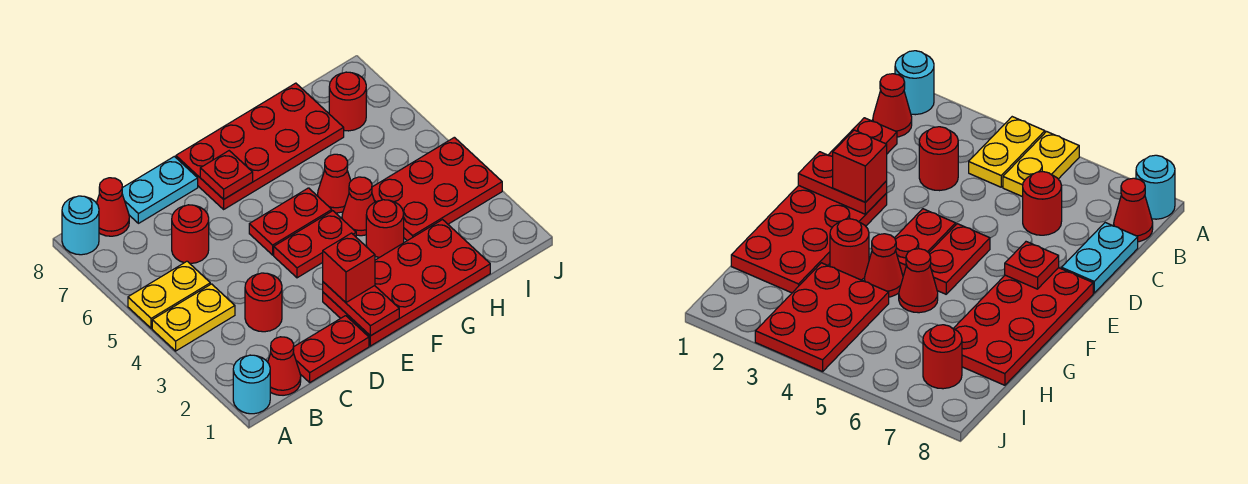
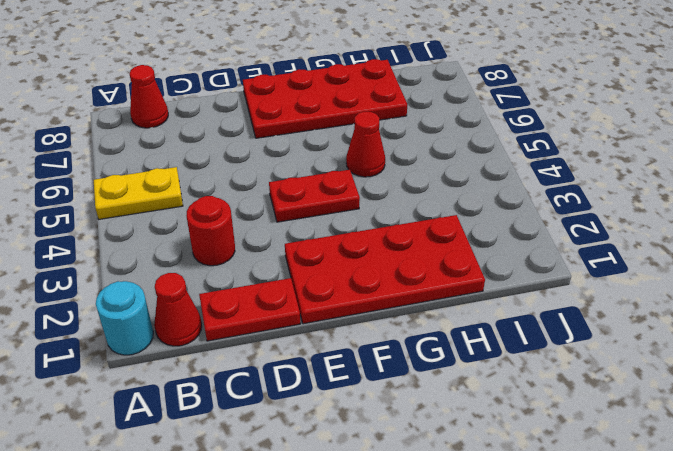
none -> yellow plate A4:B4 level 1
none -> cyan round brick A8 level 1
none -> red round brick C6 level 1

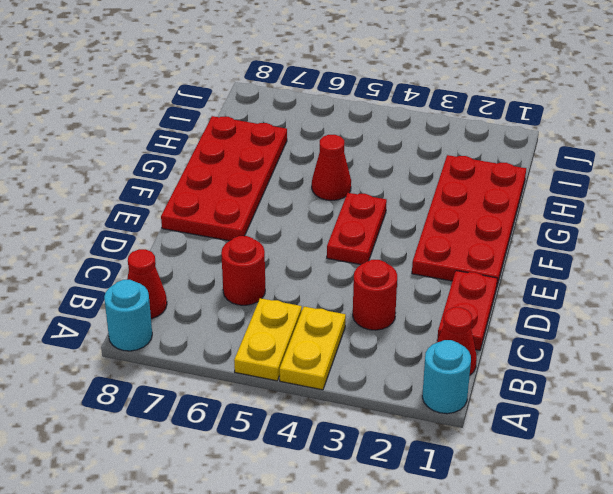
none -> cyan plate C8:D8 level 1
none -> red plate E5:F5 level 1
none -> red round brick G3 level 1

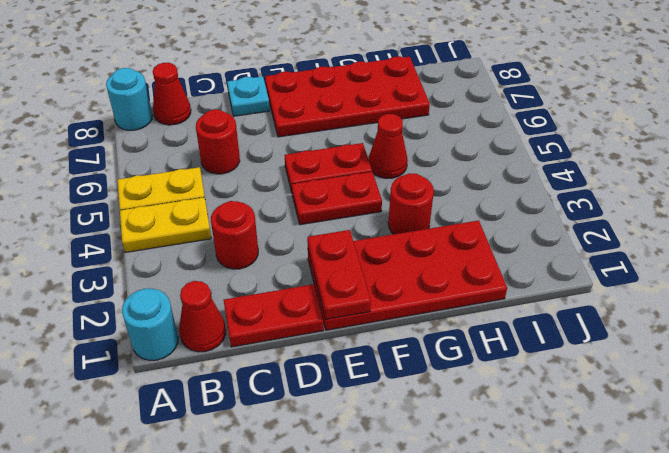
cyan plate D8 level 1 -> cyan plate C8:D8 level 1
none -> red cone G4 level 1
none -> red plate H3:J4 level 1
none -> red round brick I7 level 1

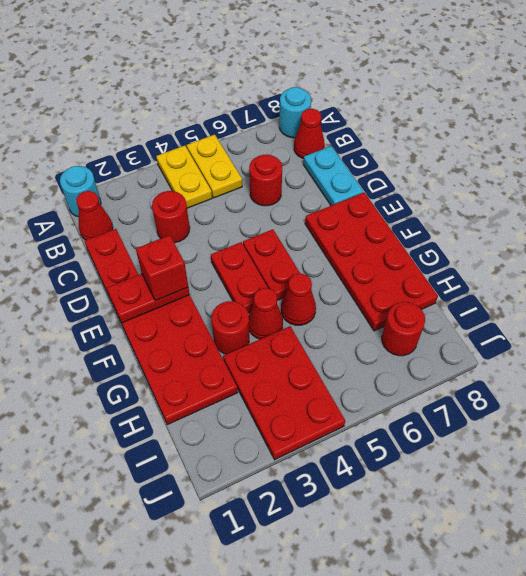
none -> red plate E7 level 2

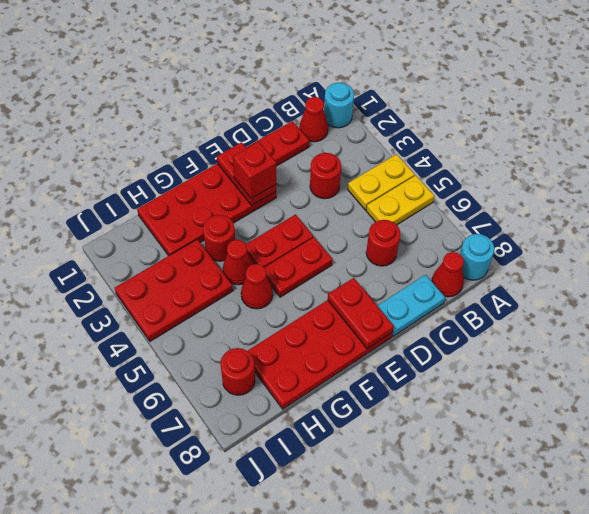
red plate E7:E8 level 2 -> red plate E7 level 2

